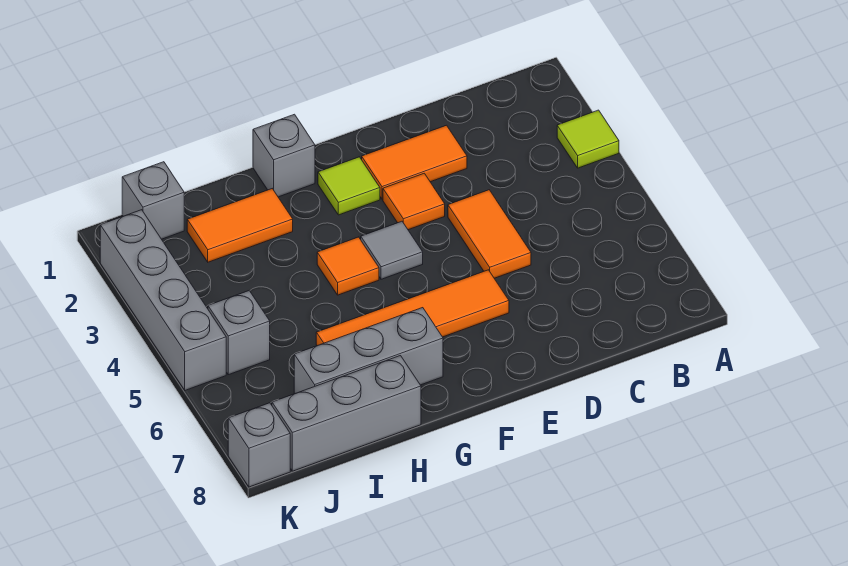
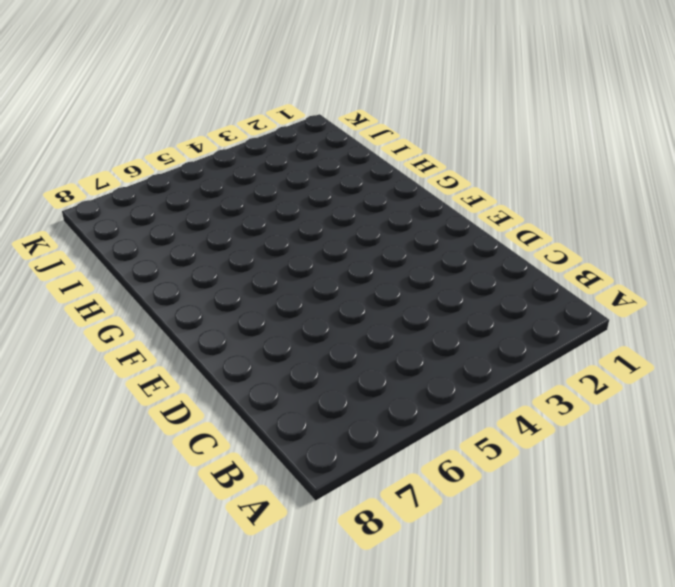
none -> lime tile A3 level 1
none -> orange tile D2:E2 level 1
none -> orange tile D4:D5 level 1

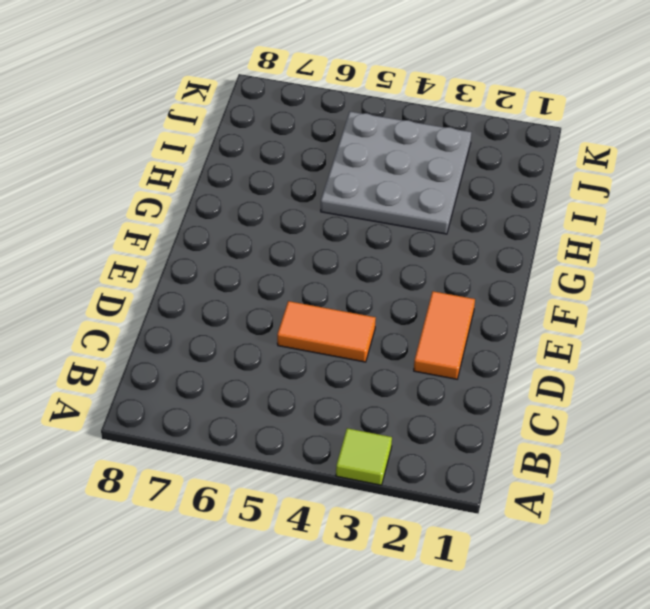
grey plate H3:J5 level 1 -> grey brick J5 level 1
none -> orange tile E3 level 1
none -> orange tile E6:H6 level 1
none -> lime tile F2 level 1

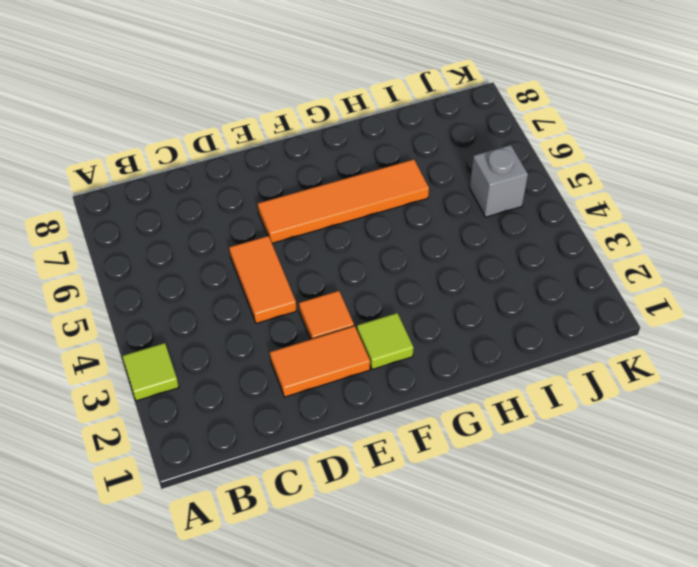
none -> grey tile F4 level 1
none -> grey brick G1 level 1
none -> orange tile G4 level 1

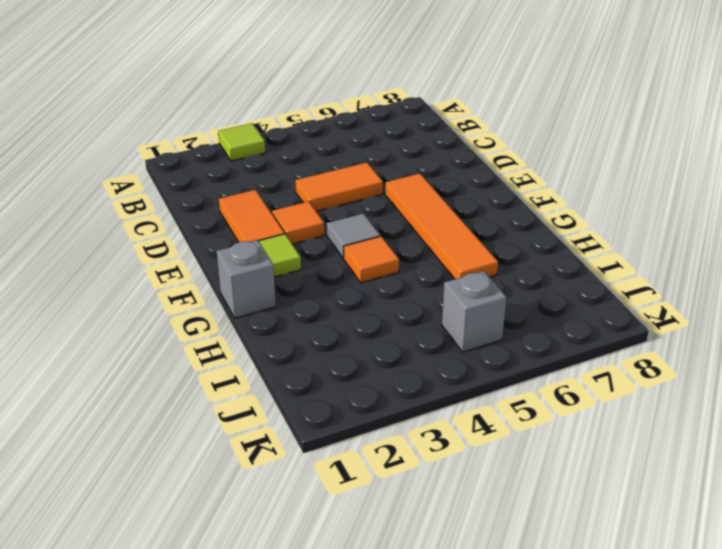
none -> grey brick G7:I7 level 1
none -> orange tile H2:I2 level 1
none -> grey brick H8:J8 level 1

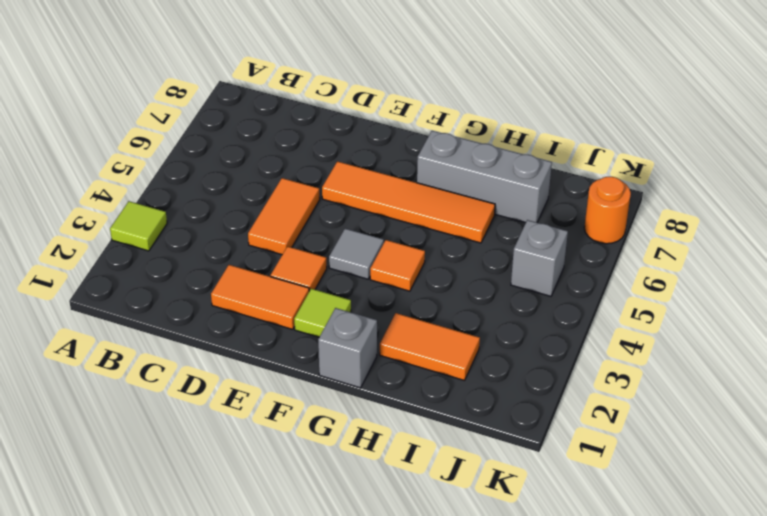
orange round brick K7 level 1 -> none
none -> grey brick H8:J8 level 1
none -> grey brick J1 level 1
none -> grey brick K2:K5 level 1

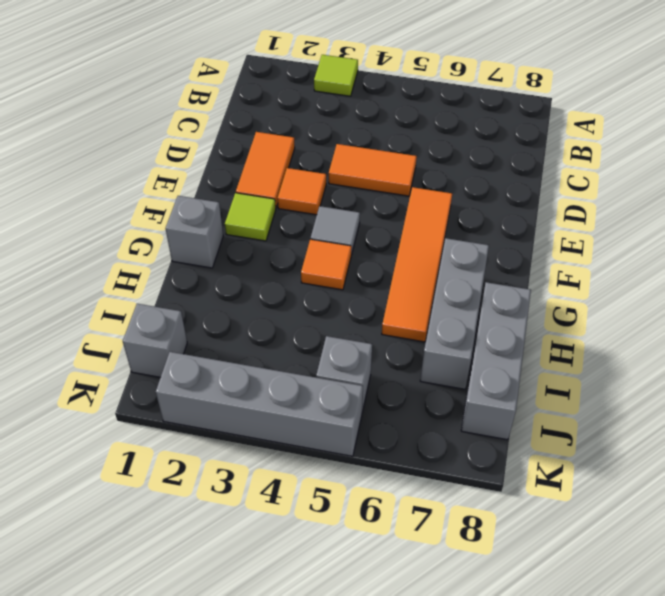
none -> orange tile H2:I2 level 1
none -> grey brick K8 level 1

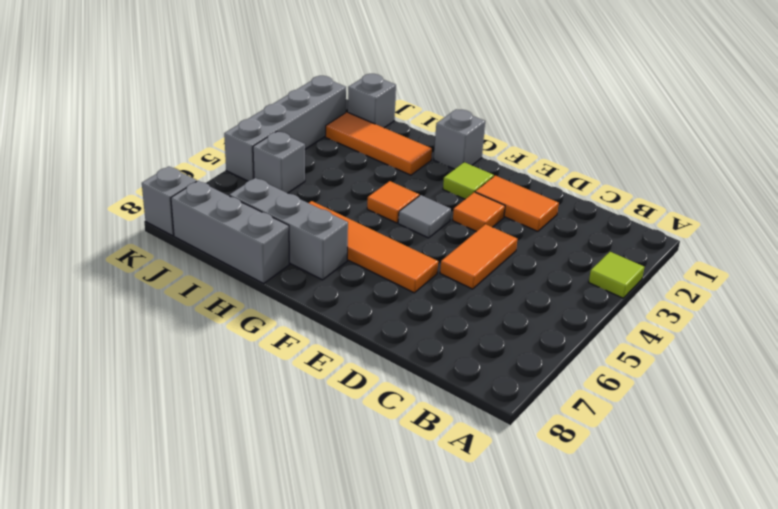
orange tile H2:J2 level 1 -> orange tile H2:I2 level 1

